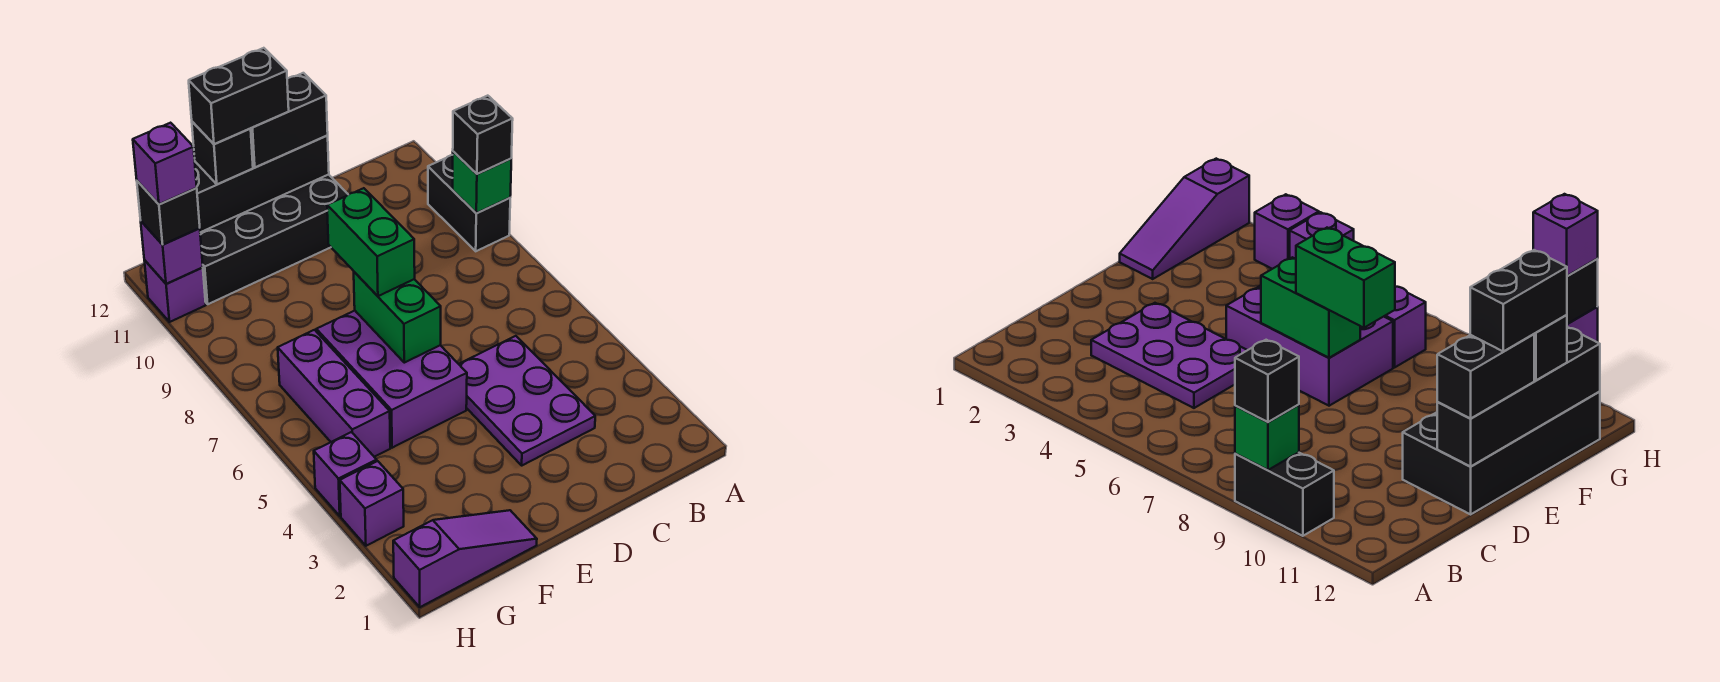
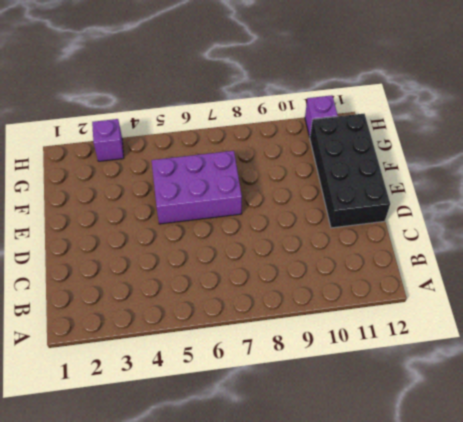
none -> black brick A9:A10 level 1
none -> purple plate C3:D5 level 1
none -> purple slope F1:H1 level 1 top H

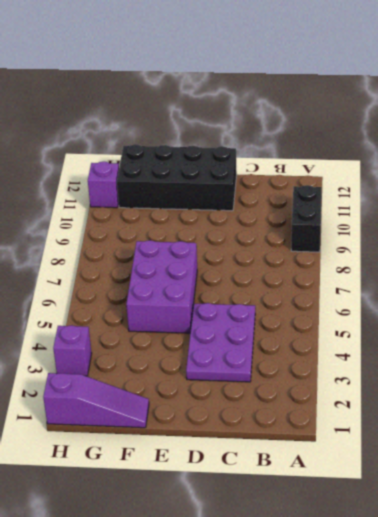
none -> purple brick G5:G7 level 1
none -> purple brick H4 level 1
none -> green brick A9 level 2

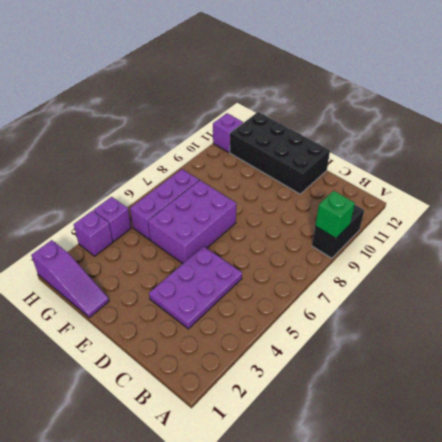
none -> black brick D12:G12 level 2
none -> green brick E6:E7 level 2
none -> purple brick H11 level 2

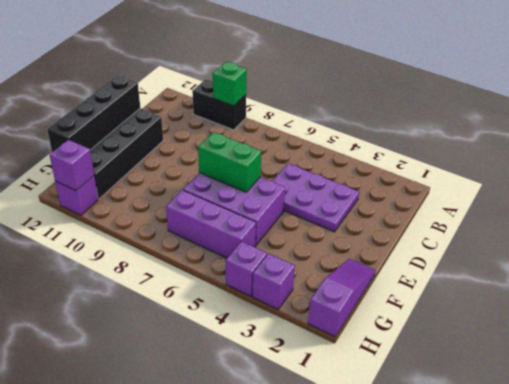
none -> black brick A9 level 3
none -> black brick D12:E12 level 3
none -> green brick E7:E8 level 3

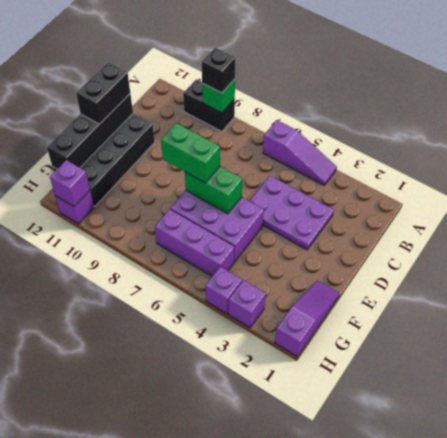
purple slope A4:A6 level 1 top 6 -> none
none -> black brick F12 level 3
none -> black brick H11 level 3
none -> black brick E12:F12 level 4

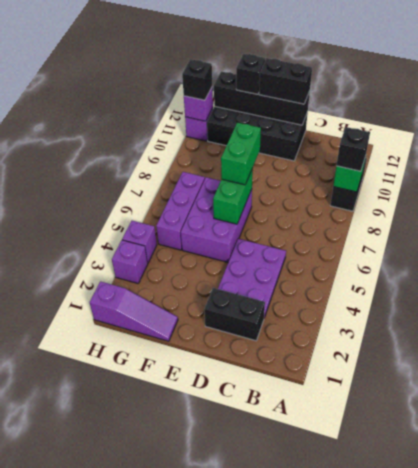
black brick C2:D2 level 1 -> black brick E12:F12 level 4
none -> purple brick H11 level 4

